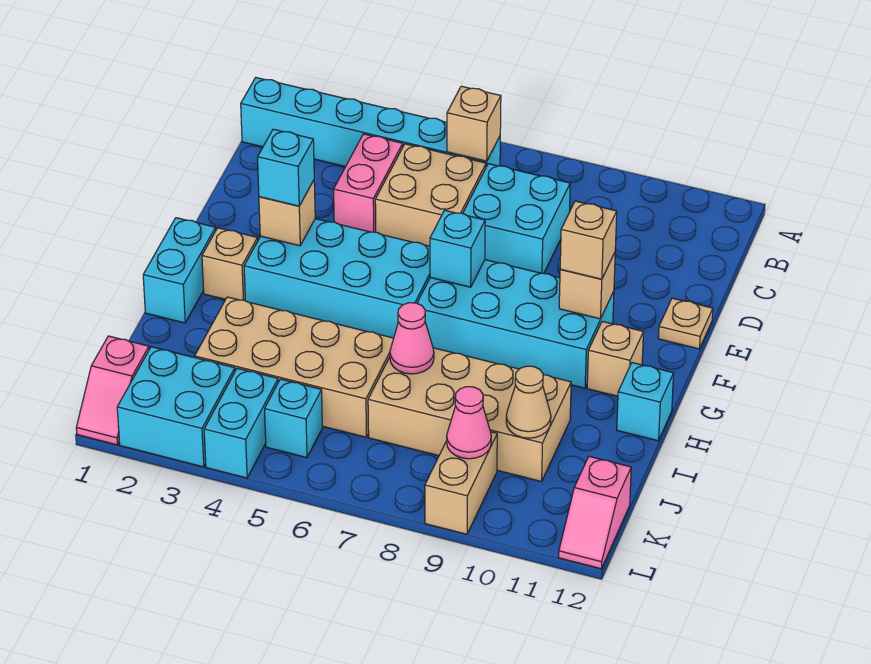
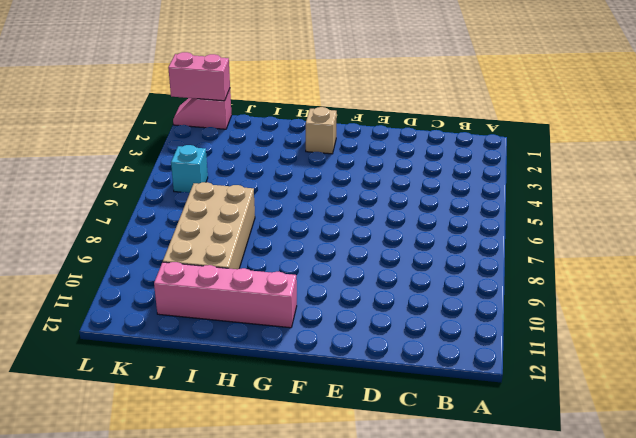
pink brick G11:J11 level 1 -> tan brick G11 level 1
pink brick K1:L1 level 2 -> pink brick C4:D4 level 1
none -> cyan brick B1:B6 level 1
none -> tan brick C5:D6 level 1
none -> cyan brick C7:D8 level 1

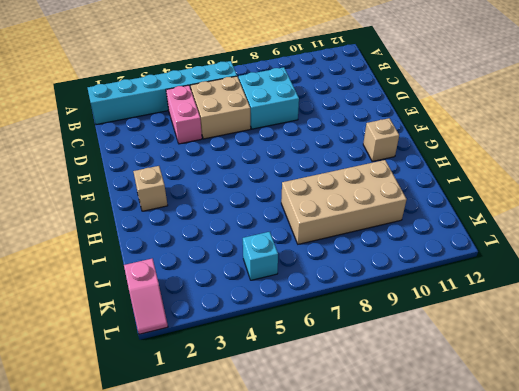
none -> tan plate E12 level 1
none -> cyan brick F3:G6 level 1
none -> cyan brick F7:G10 level 1

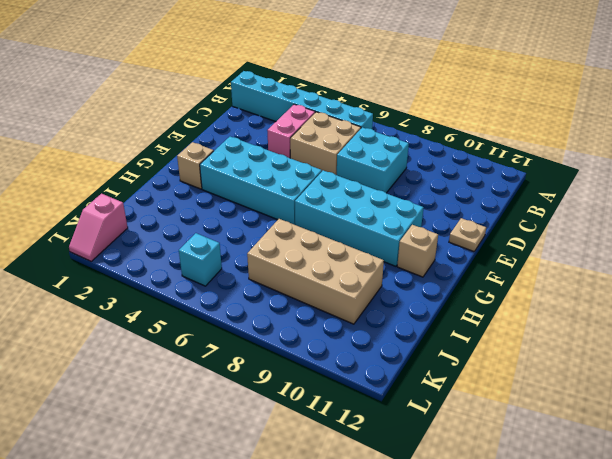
none -> cyan brick G1:H1 level 1
none -> cyan brick H12 level 1
none -> tan brick I3:J6 level 1

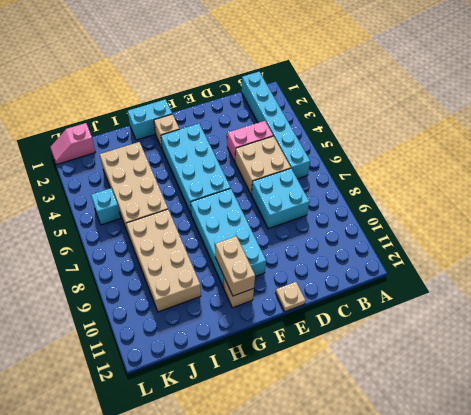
tan brick G10:G11 level 2 -> tan brick K9:L9 level 1
none -> cyan brick H12 level 1
none -> cyan brick K2:L3 level 1
none -> cyan brick K4:L4 level 1

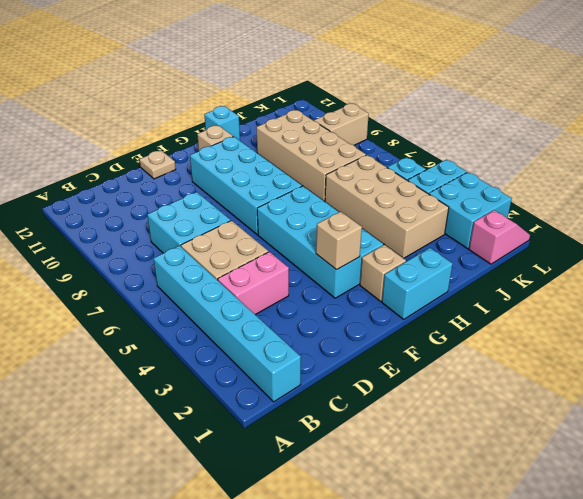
none -> pink slope K12:L12 level 1 top K
none -> tan brick B6 level 2
none -> cyan brick F7 level 2

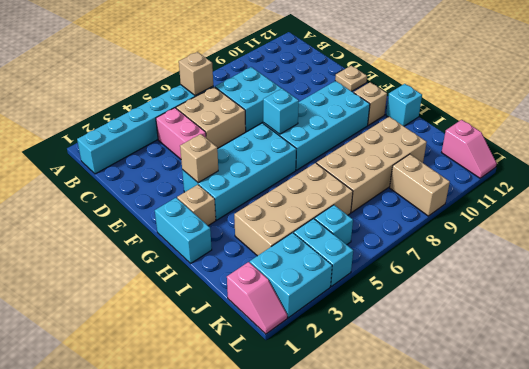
none -> tan brick F10 level 2
none -> pink cone I7 level 2
none -> tan cone J10 level 2

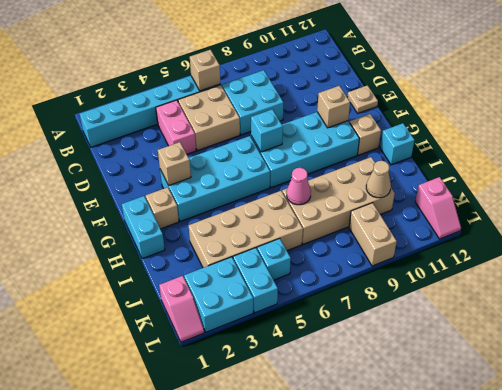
none -> pink cone K9 level 2
none -> cyan brick F3 level 3
none -> tan brick F10 level 3

